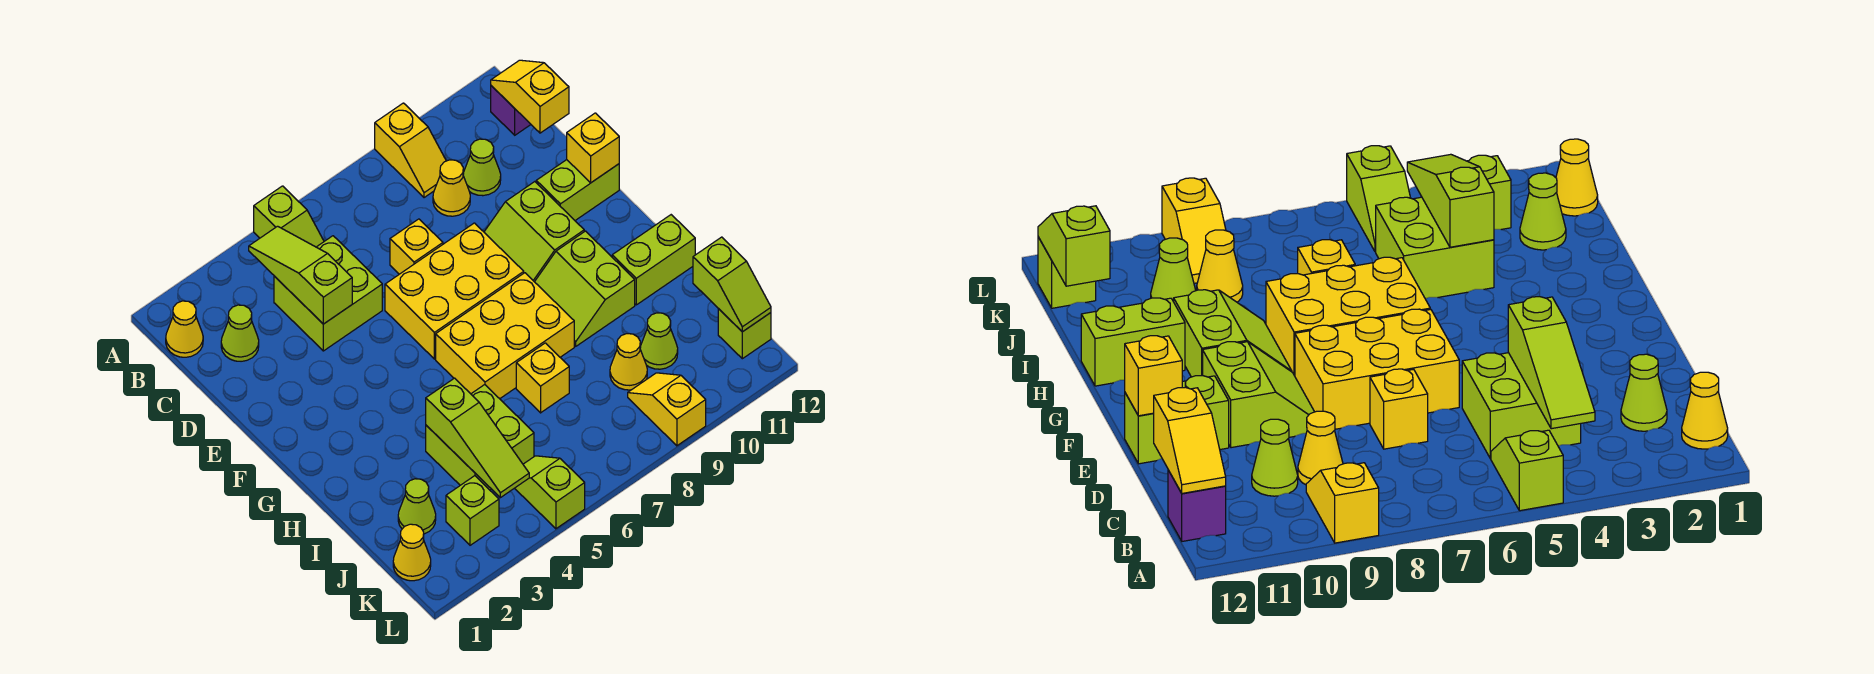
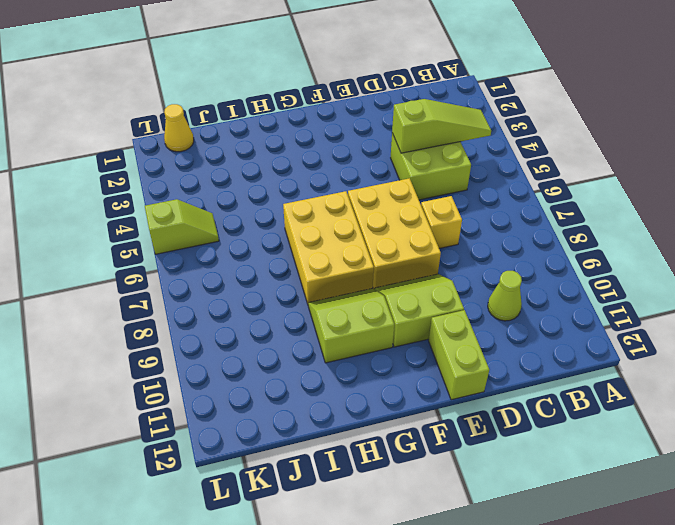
none -> lime slope A5:B5 level 1 top A
none -> yellow slope A9:B9 level 1 top A
none -> yellow cone B1 level 1
none -> purple brick B12 level 1

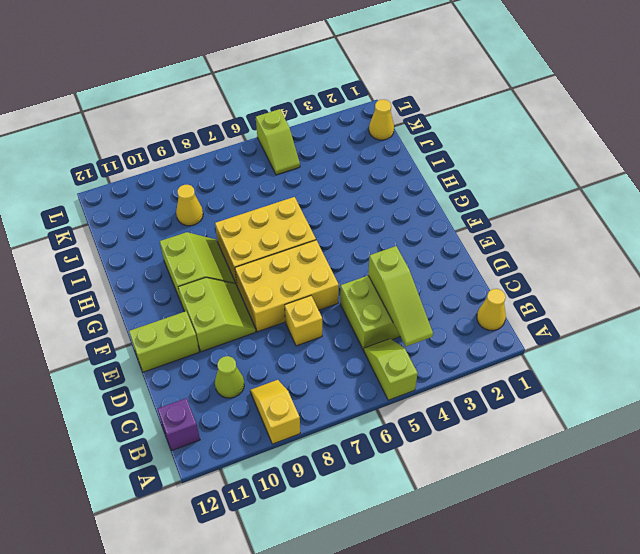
none -> lime cone C2 level 1
none -> yellow cone C9 level 1
none -> lime brick H11:H12 level 1
none -> lime brick I4:J5 level 1

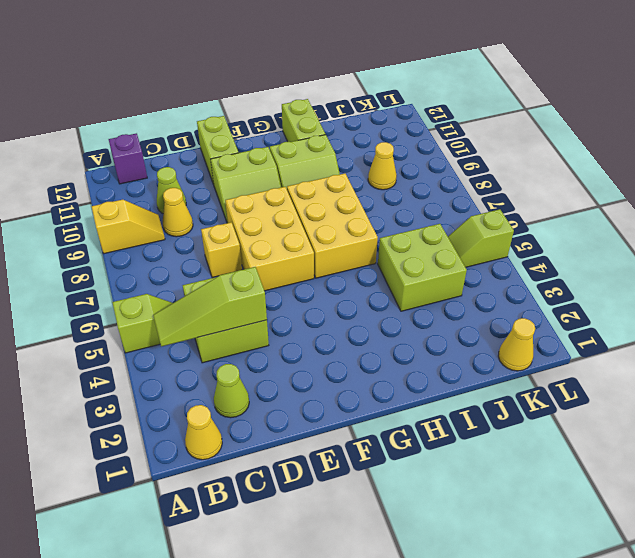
none -> yellow brick I7 level 1
none -> lime cone J2 level 1
none -> lime cone J10 level 1
none -> lime brick K3 level 1

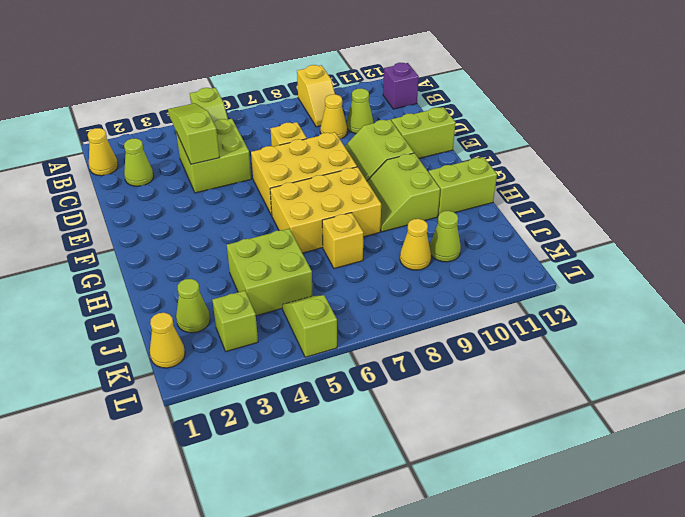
none -> yellow slope K9:L9 level 1 top L
none -> lime brick K12 level 1
none -> yellow slope B12:C12 level 2 top C
none -> yellow brick E12 level 2

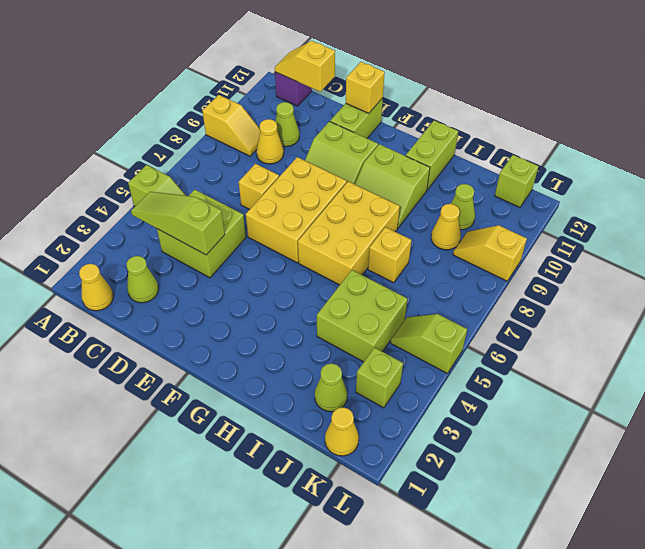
none -> lime slope I4:K4 level 2 top I
none -> lime slope J12:K12 level 2 top J

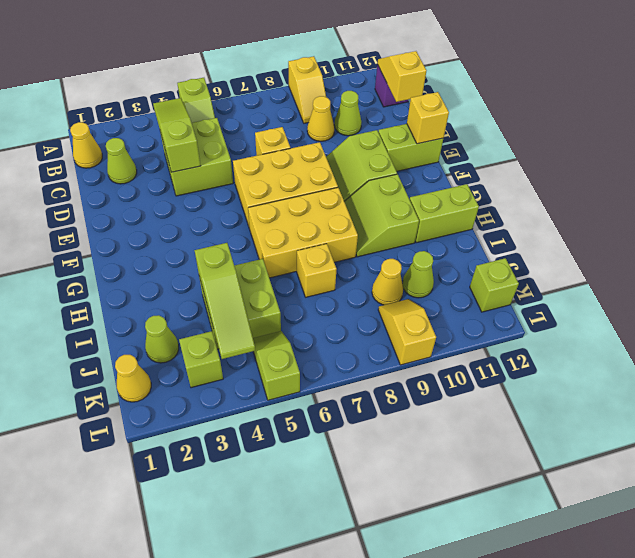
none -> lime slope J12:K12 level 2 top J

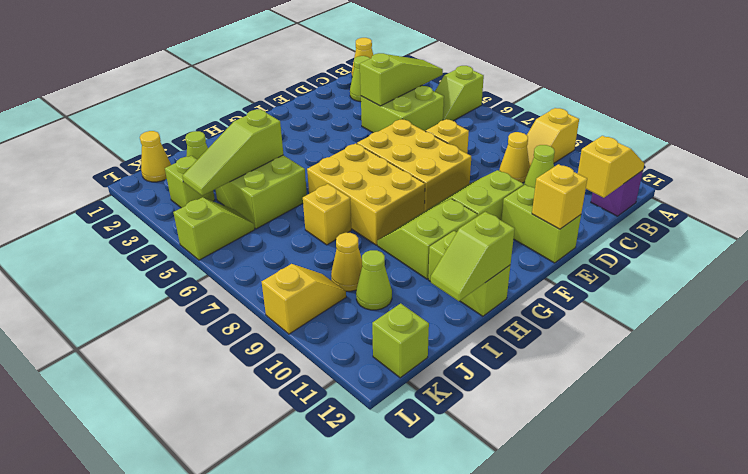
lime slope H12:I12 level 2 top H -> lime slope J12:K12 level 2 top J

